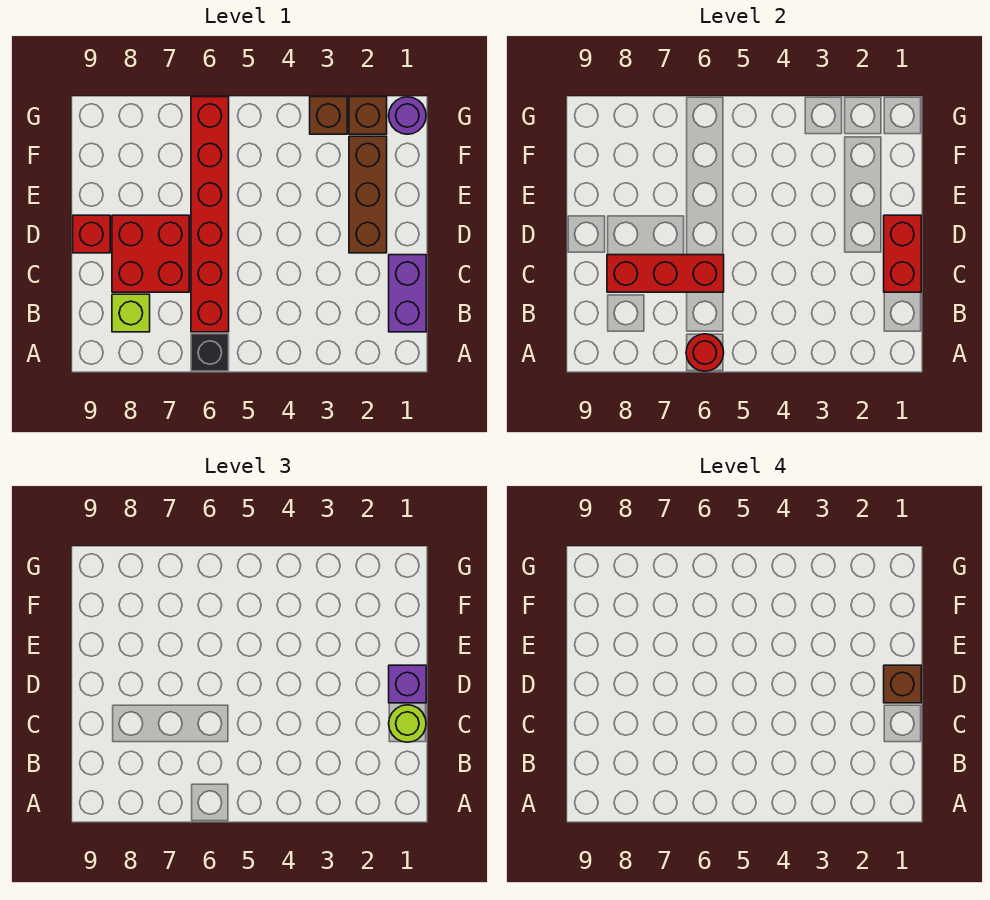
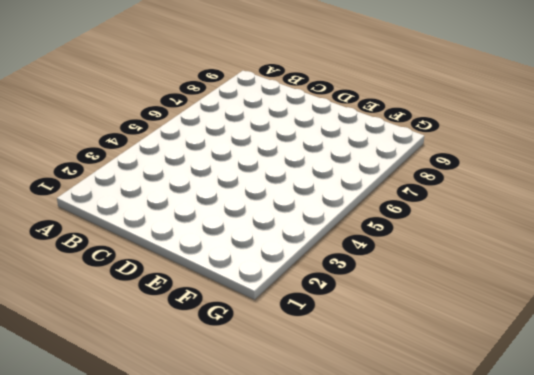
none -> black brick A6 level 1
none -> purple brick B1:C1 level 1
none -> red brick B6:G6 level 1

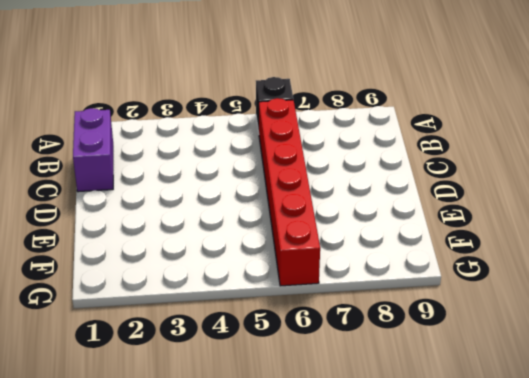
none -> lime brick B8 level 1
none -> red brick C7:D8 level 1
none -> brown brick D2:F2 level 1

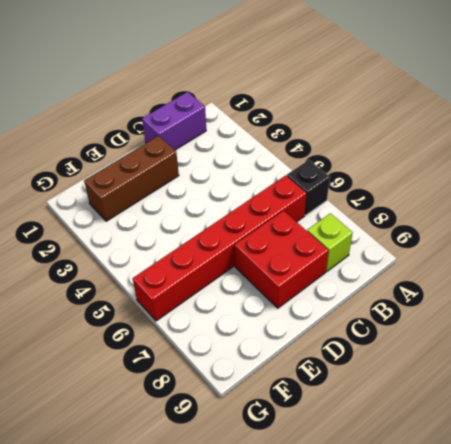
none -> red brick D9 level 1
none -> purple round brick G1 level 1
none -> brown brick G2 level 1

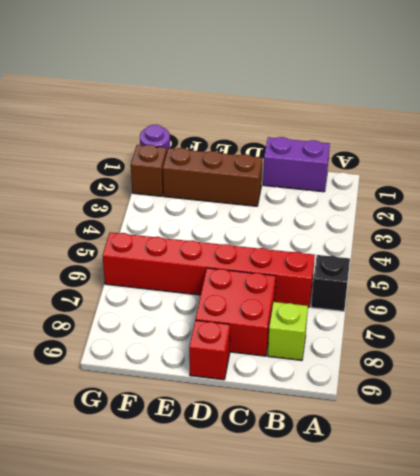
none -> brown brick G3 level 1
none -> red round brick A6 level 2
none -> red brick C1:D1 level 2

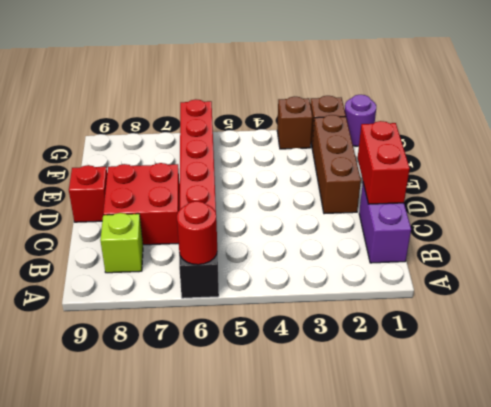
none -> red brick C6:C8 level 2
none -> lime round brick C1 level 3
none -> purple brick D1 level 3

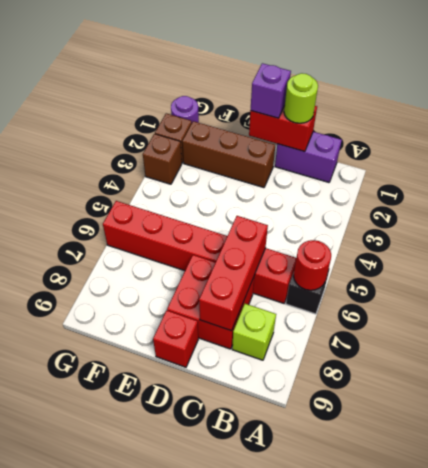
none -> brown brick D1 level 4

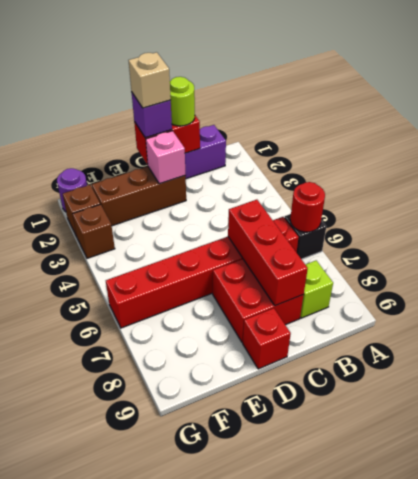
tan brick D1 level 4 -> brown brick D1 level 4
pink brick D2 level 2 -> none

